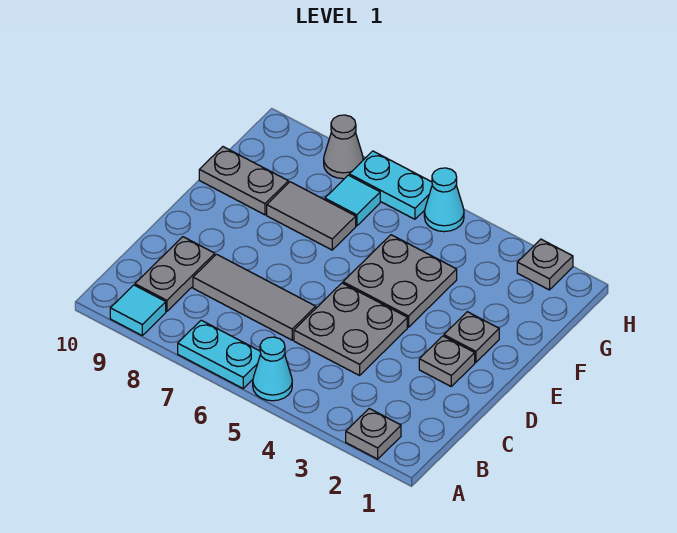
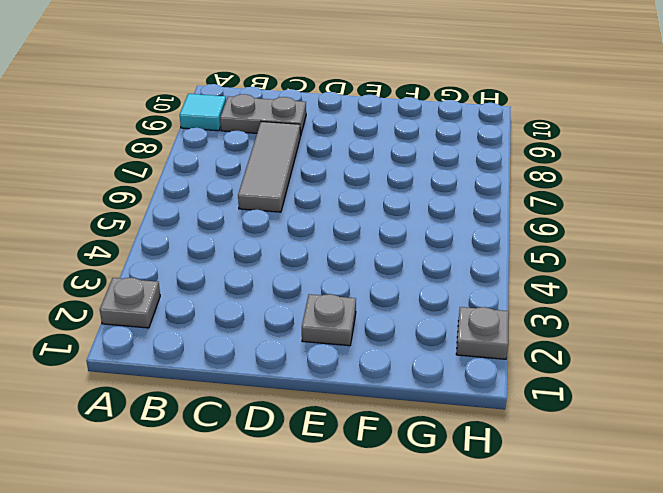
none -> cyan cone A5 level 1
none -> cyan plate A6:A7 level 1
none -> grey plate C4:D5 level 1

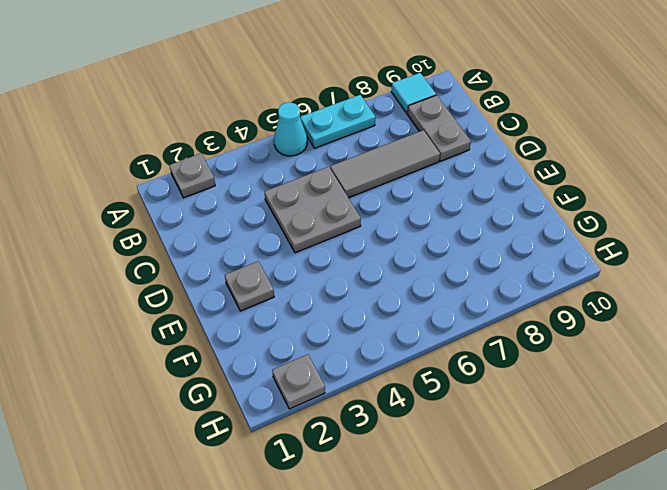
none -> grey plate D2 level 1
none -> grey plate E4:F5 level 1
none -> grey tile F7:F8 level 1

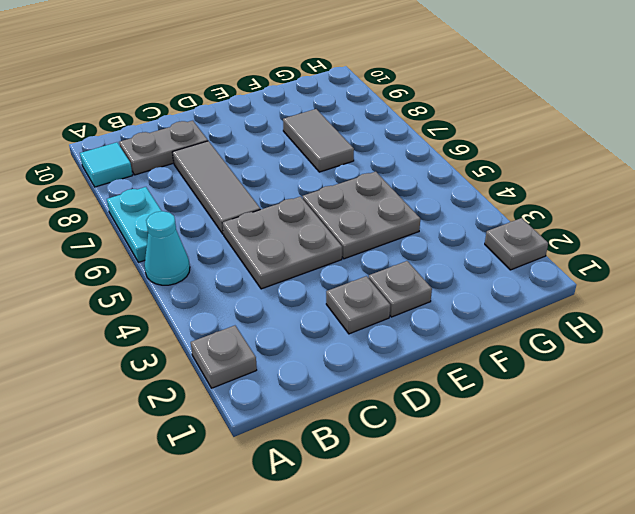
none -> grey plate F9:F10 level 1
none -> cyan tile G7 level 1
none -> cyan cone H5 level 1

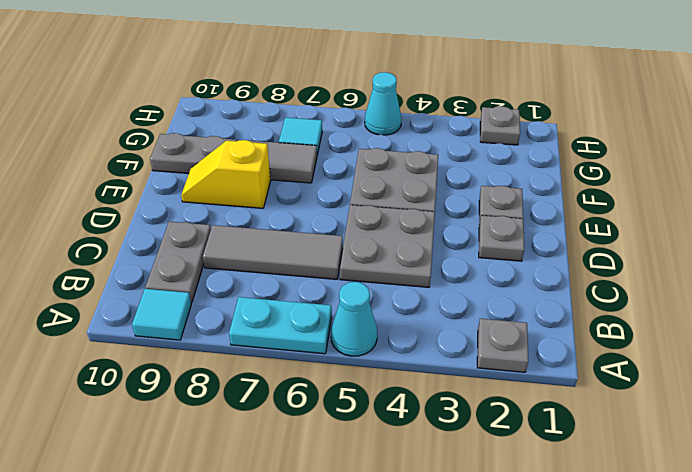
yellow slope E8:E9 level 1 top 8 -> none
none -> cyan plate H6:H7 level 1
none -> grey cone H8 level 1

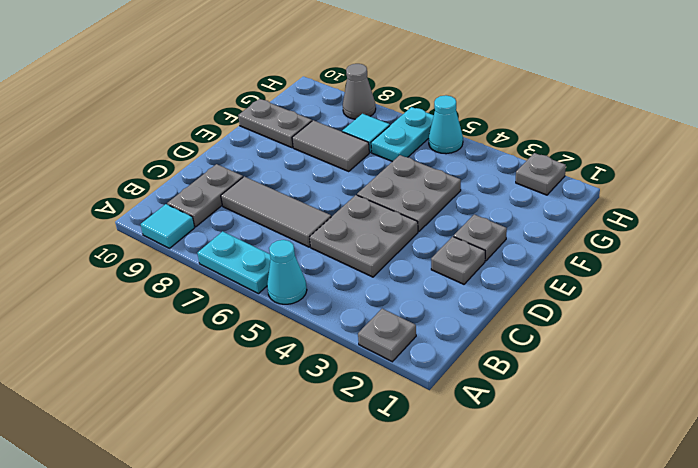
cyan plate G6:H6 level 1 -> cyan plate H6:H7 level 1

